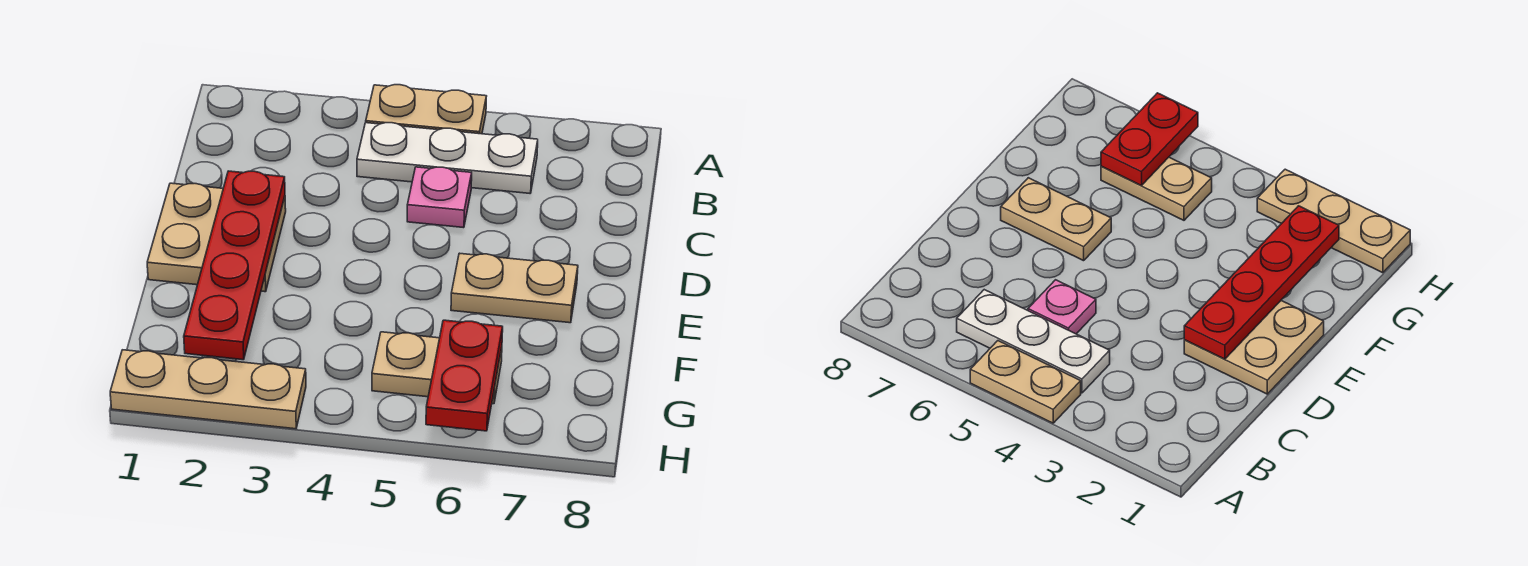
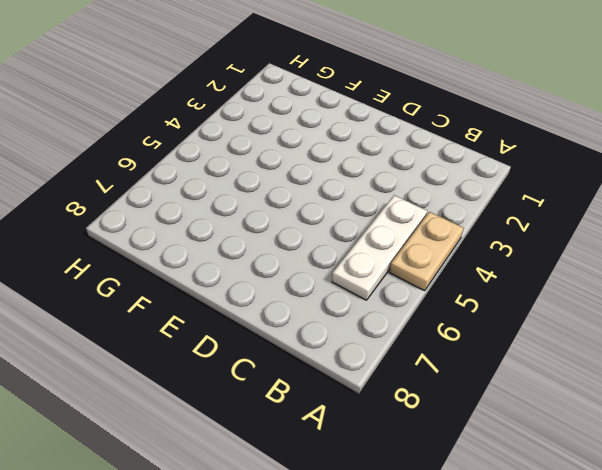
none -> pink plate C5 level 1
none -> tan plate D1:E2 level 1

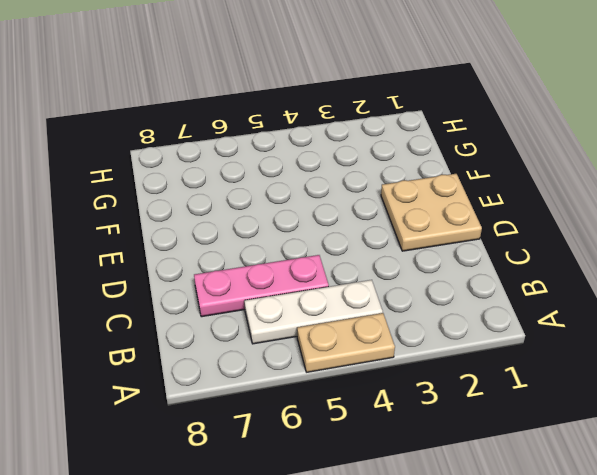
pink plate C5:C7 level 1 -> pink plate C5 level 1
none -> tan plate E6:E7 level 1
none -> tan plate G5:G6 level 1

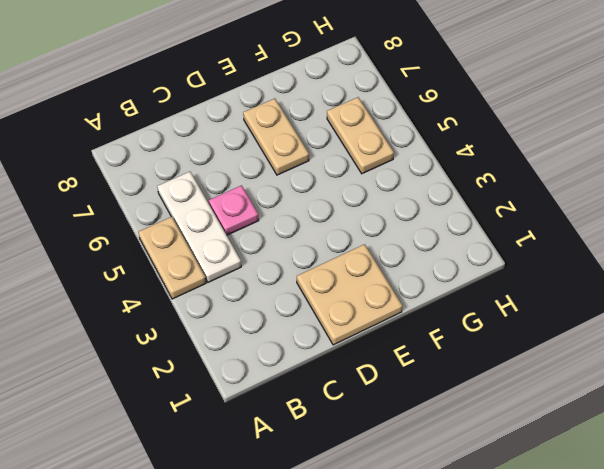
none -> tan plate H1:H3 level 1
none -> red plate D2:G2 level 2

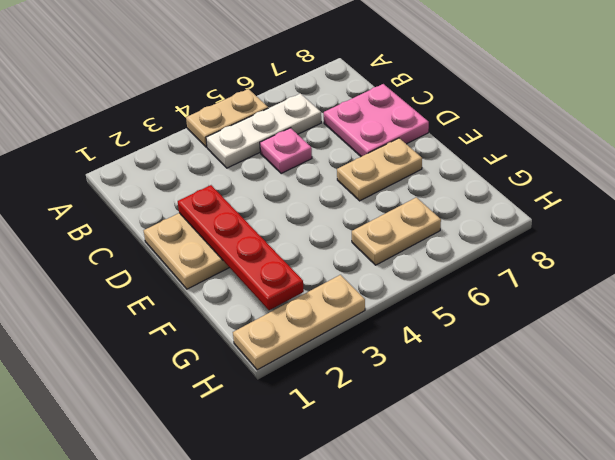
pink plate C7:D8 level 1 -> none
none -> red plate G6:H6 level 2

